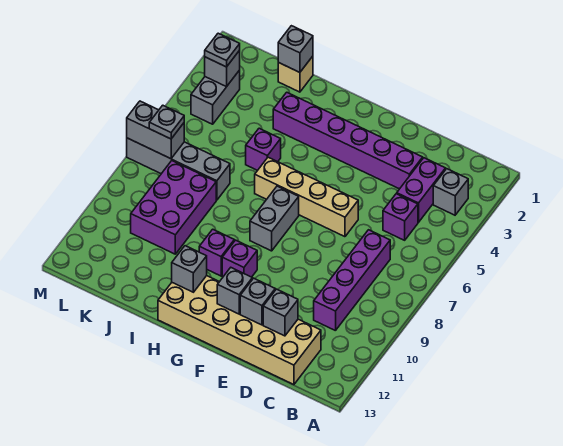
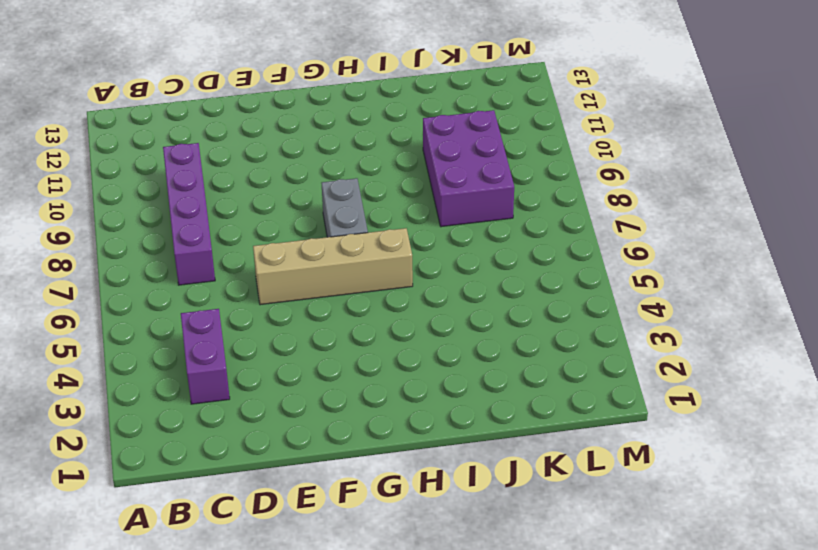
none -> grey brick B3 level 1
none -> purple brick C5 level 1
none -> tan brick C12:H13 level 1

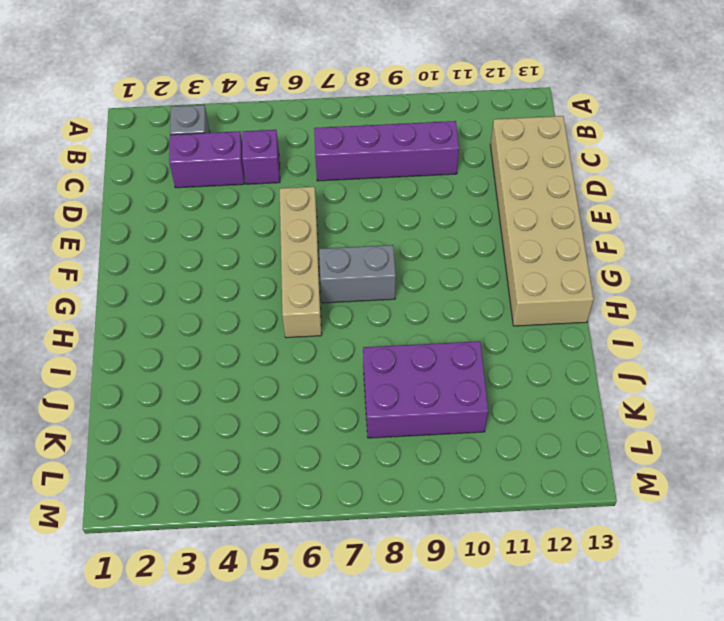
none -> purple brick D3:I3 level 1
none -> purple brick G10 level 1
none -> purple brick H10 level 1

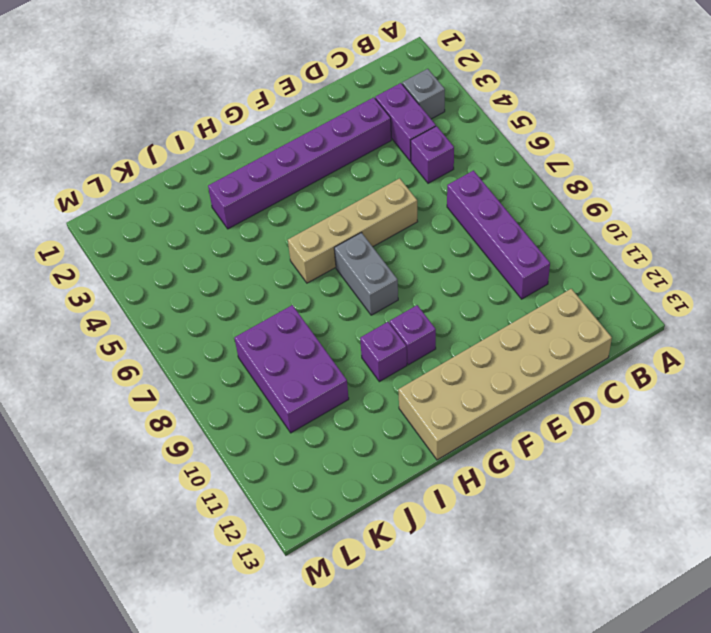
none -> purple brick I5 level 1
none -> tan brick J1 level 1
none -> grey brick J7:M7 level 1

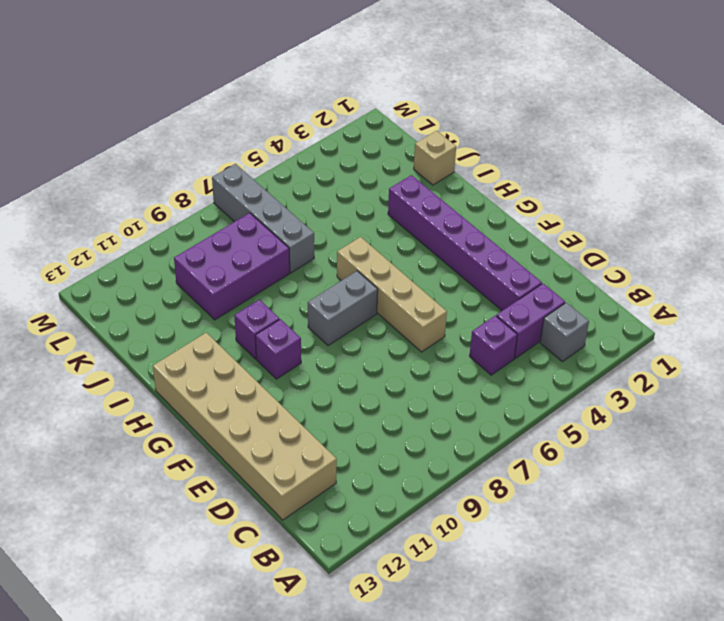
none -> purple brick C7:C10 level 1
none -> purple brick I5 level 1
none -> grey brick L3:L4 level 1

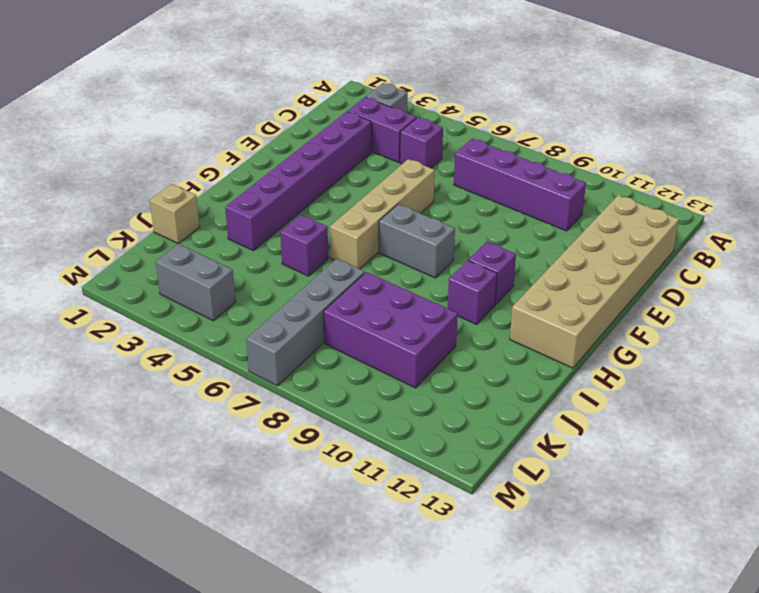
none -> grey brick D12 level 2
none -> grey brick E12 level 2
none -> grey brick F12 level 2

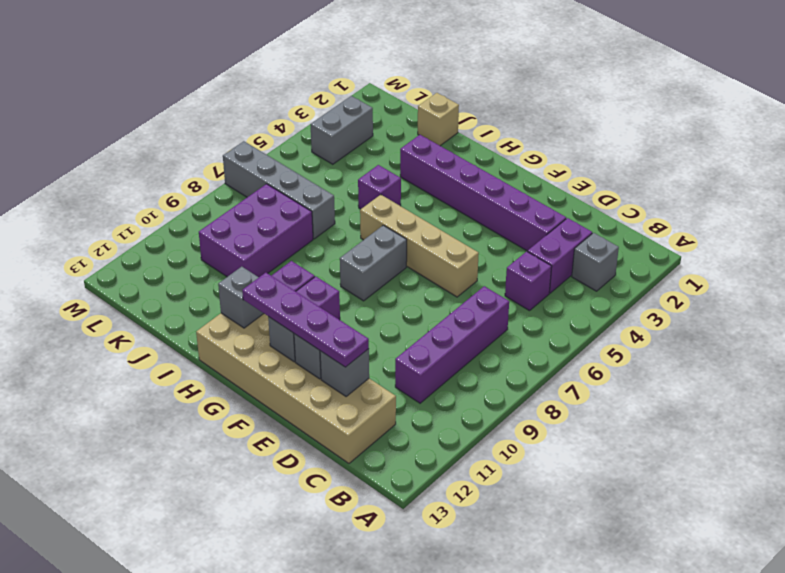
purple plate D12:G12 level 3 -> none
none -> grey brick J1 level 2
none -> grey brick L3 level 2
none -> grey brick L7:M7 level 2

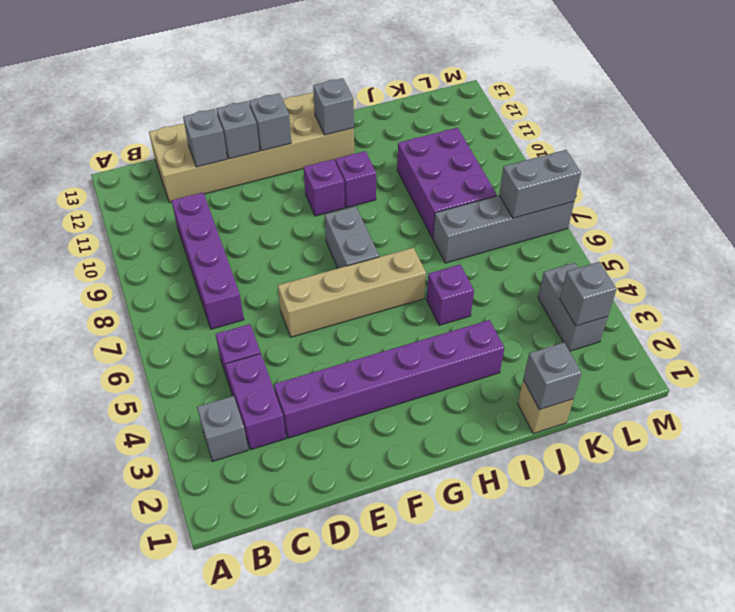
none -> grey plate L3 level 3
none -> grey plate L7 level 3

